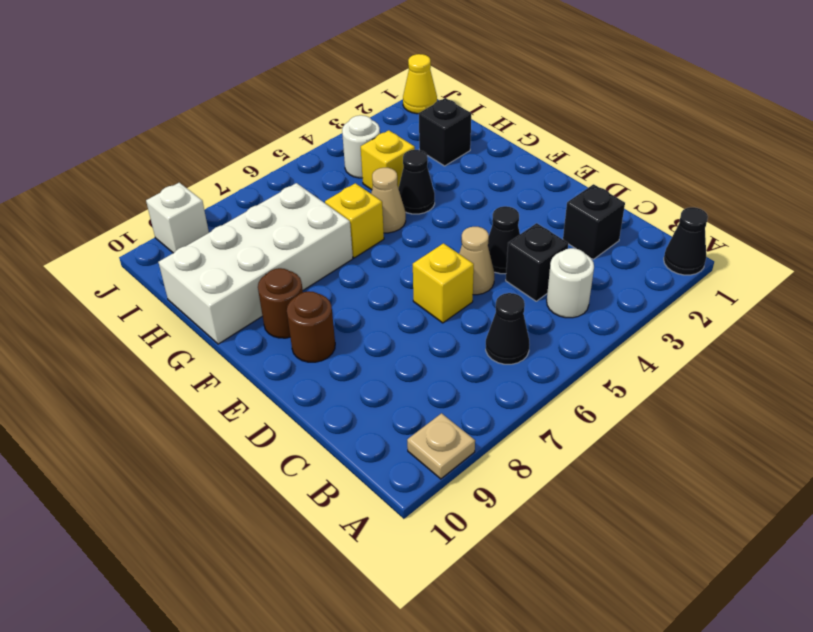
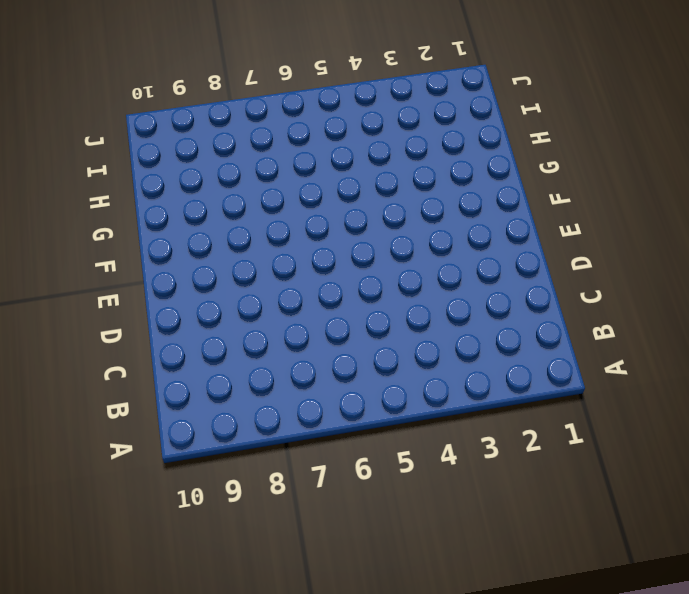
none -> black cone A1 level 1
none -> tan plate A9 level 1
none -> white round brick B4 level 1

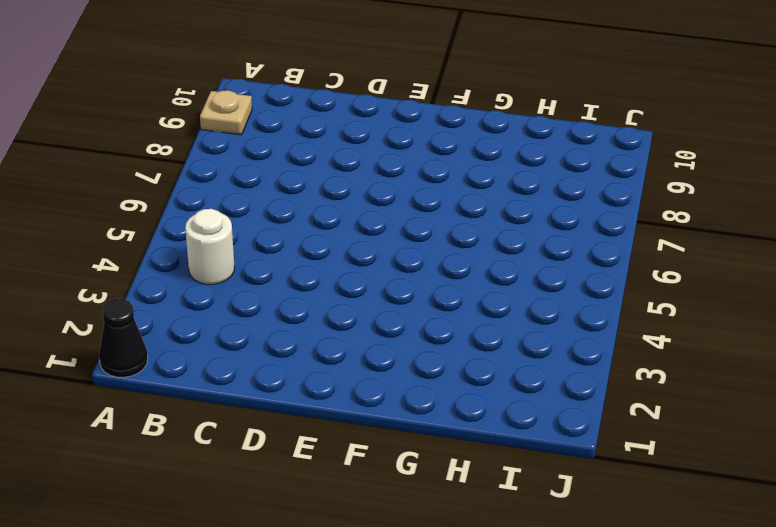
none -> black cone B6 level 1
none -> black brick C2 level 1
none -> black brick C4 level 1

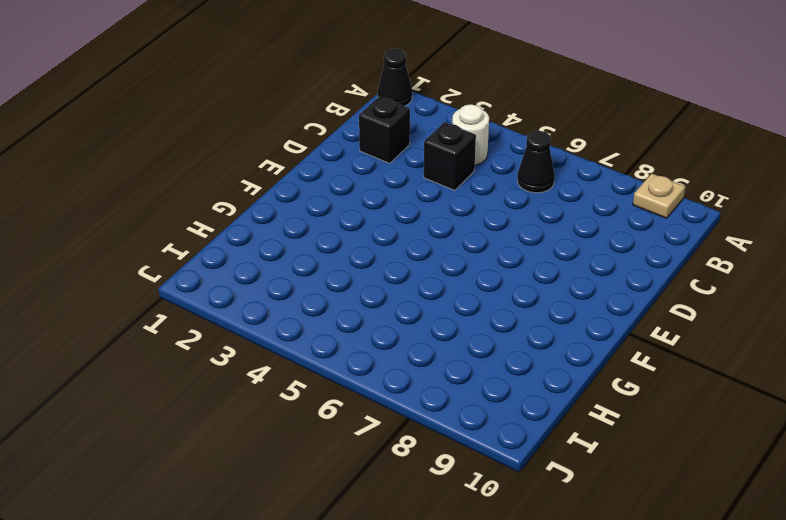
none -> black cone D4 level 1
none -> tan cone D5 level 1
none -> yellow brick D6 level 1

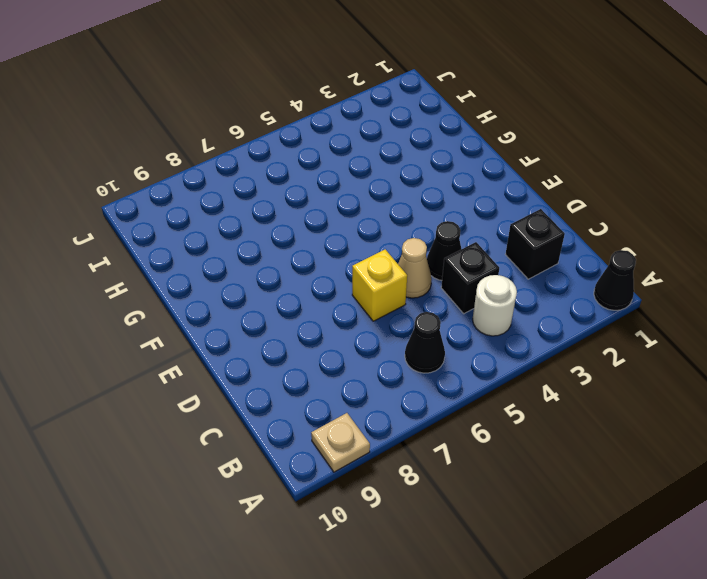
none -> brown round brick E9 level 1
none -> brown round brick F9 level 1
none -> black cone G4 level 1

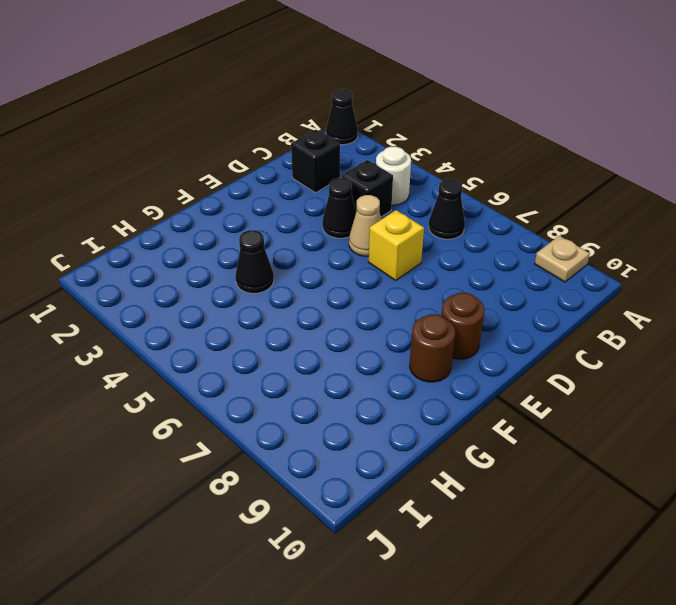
none -> tan cone G5 level 1
none -> yellow brick G6 level 1
none -> white brick G7:H10 level 1

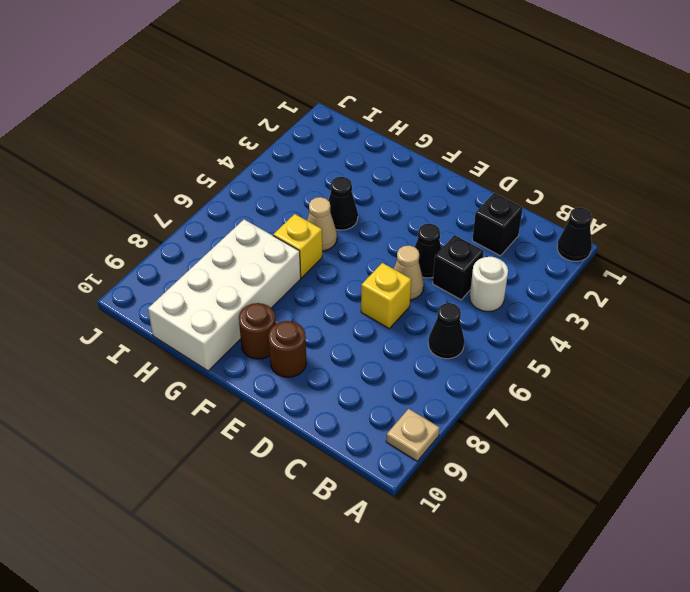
none -> black brick H2 level 1
none -> yellow brick H4 level 1
none -> white round brick I4 level 1

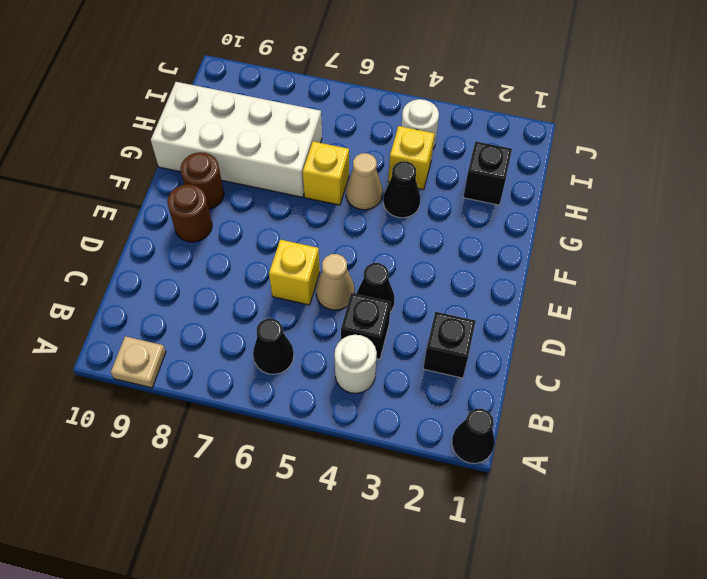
none -> yellow cone J1 level 1
none -> white brick J9 level 1

